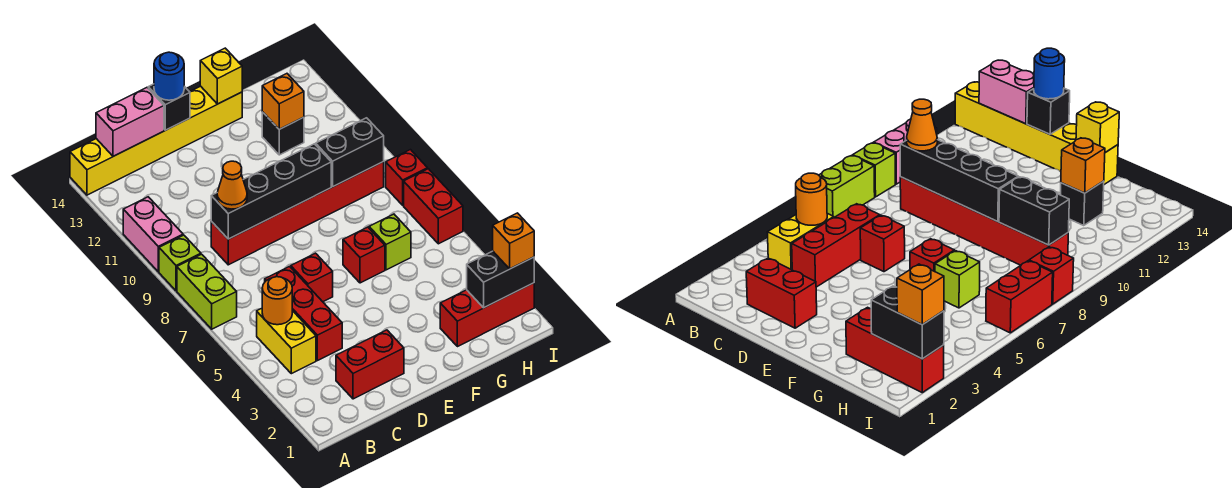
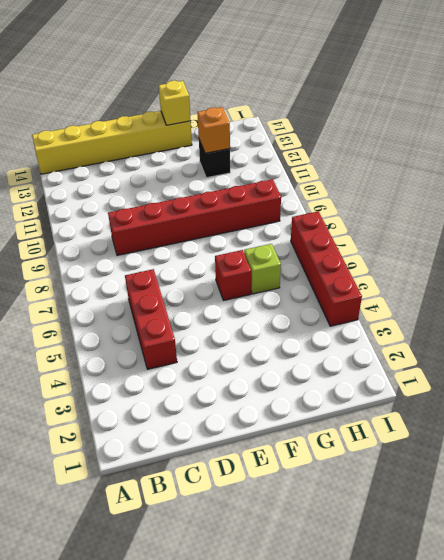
red brick I4:I7 level 1 -> red brick I6:I7 level 1
none -> lime brick A7:A8 level 1
none -> lime brick A9 level 1
none -> pink brick A10:A11 level 1

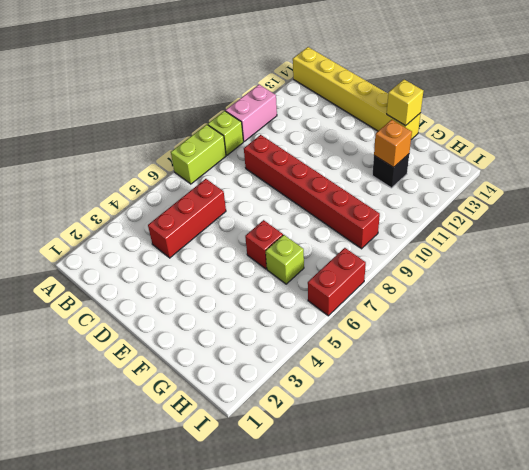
none -> yellow brick B4:B5 level 1
none -> red brick C2:D2 level 1
none -> red brick D6 level 1

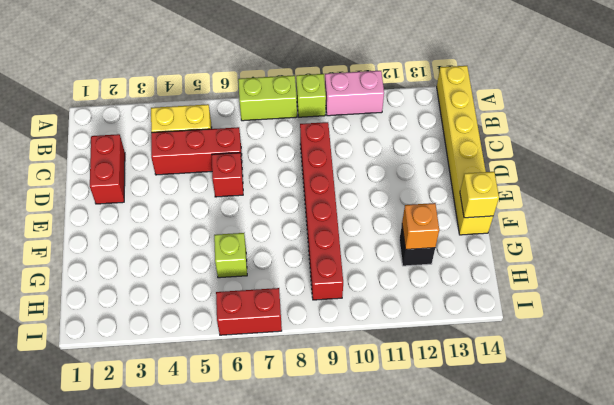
none -> red brick F6 level 1
none -> red brick G2:I2 level 1
none -> red brick I8 level 1

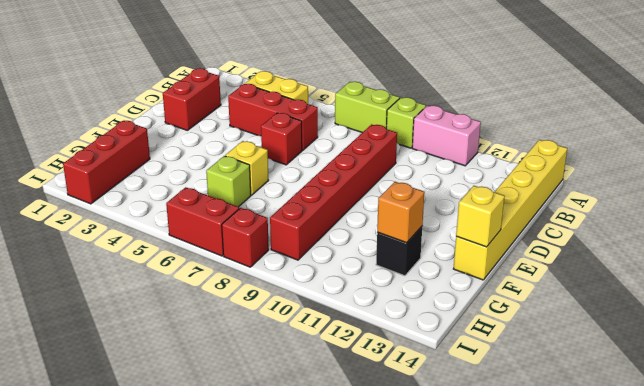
yellow brick F6 level 1 -> red brick F6 level 1
none -> orange round brick B5 level 2
none -> pink brick B14:C14 level 2
none -> black brick C9:F9 level 2

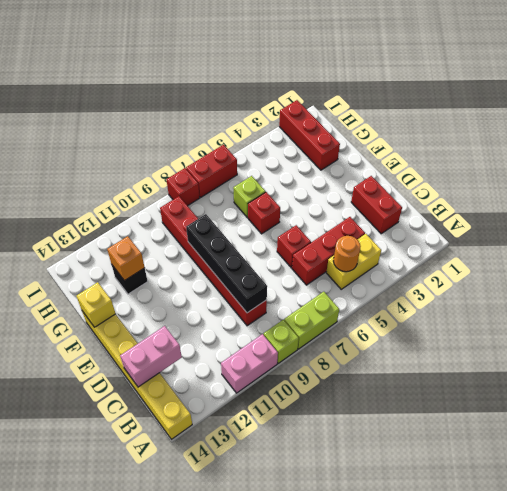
pink brick C13:C14 level 2 -> pink brick B14:C14 level 2
none -> black brick D14 level 2
none -> black brick G9:H9 level 2
none -> black brick H2:I2 level 2

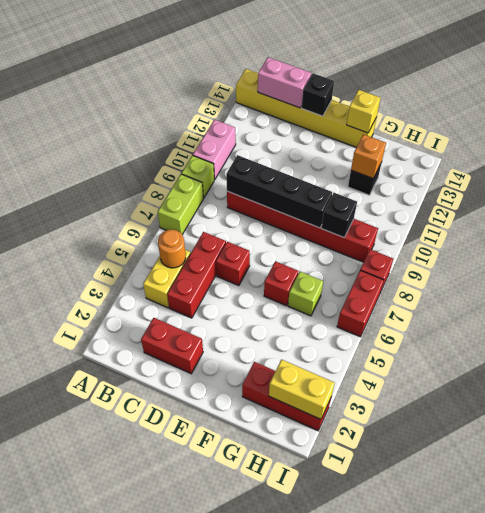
black brick G9 level 2 -> black brick G9:H9 level 2
yellow brick H2:I2 level 2 -> black brick H2:I2 level 2
none -> orange cone C9 level 3
none -> blue round brick D14 level 3
none -> orange brick I2 level 3

